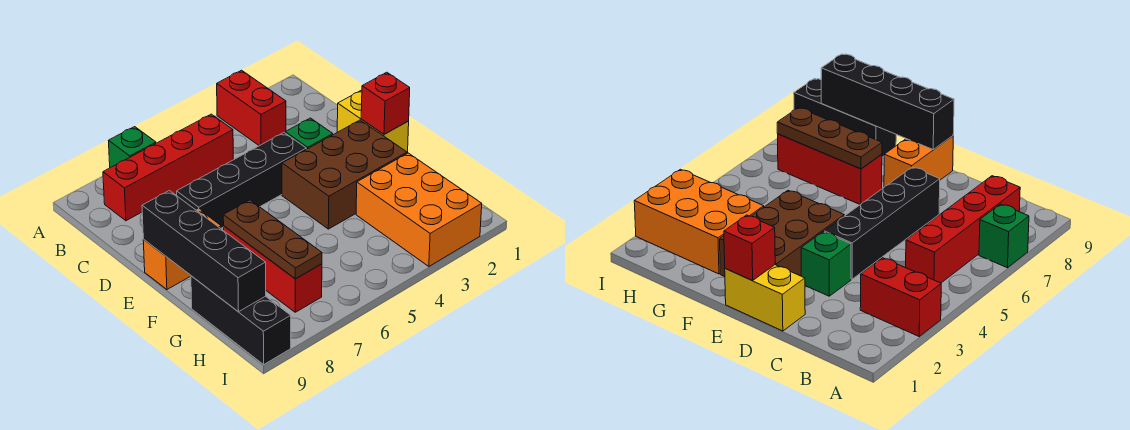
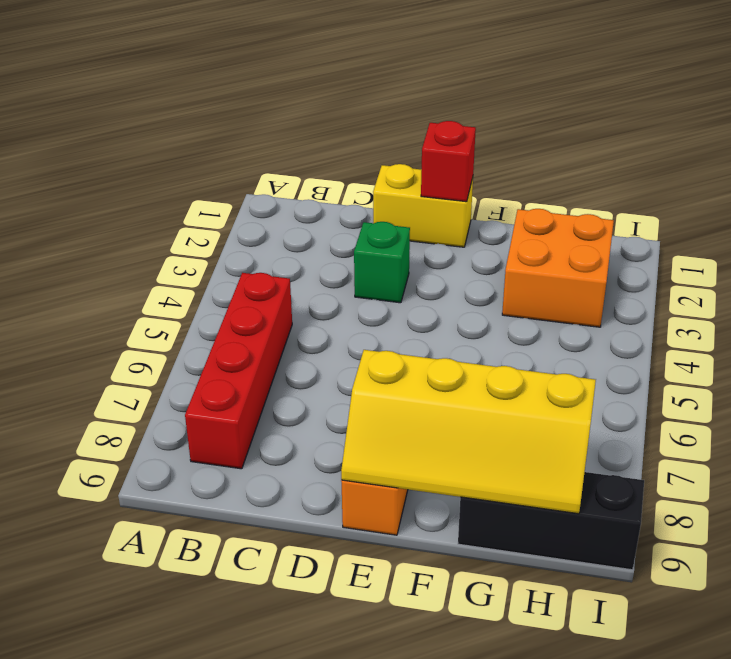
yellow slope E8:H9 level 2 top 8 -> black brick E9:H9 level 2
orange brick G2:H3 level 1 -> orange brick G2:I3 level 1
none -> red brick A3:B3 level 1
none -> green brick A7 level 1
none -> black brick D4:D7 level 1

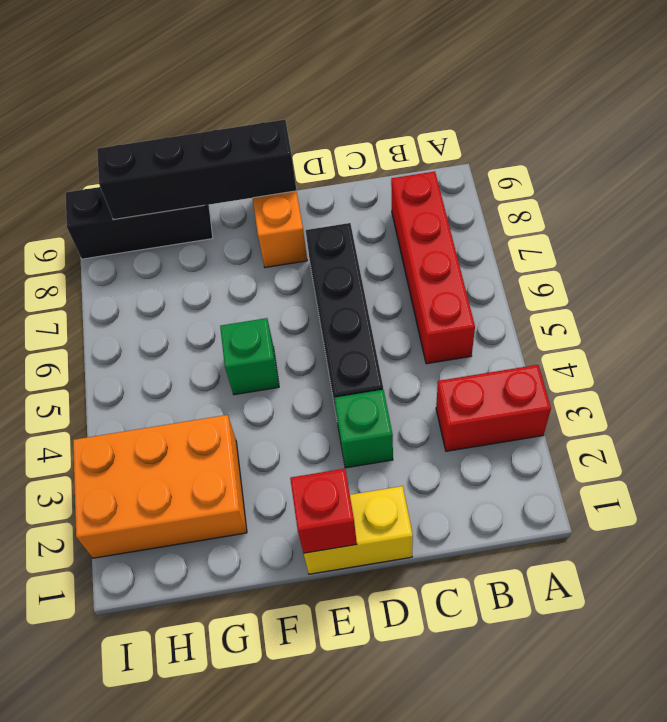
green brick F5 level 1 -> green brick A7 level 1
none -> brown brick E2:F4 level 1
none -> red brick F7:H7 level 1
none -> brown plate F7:H7 level 2

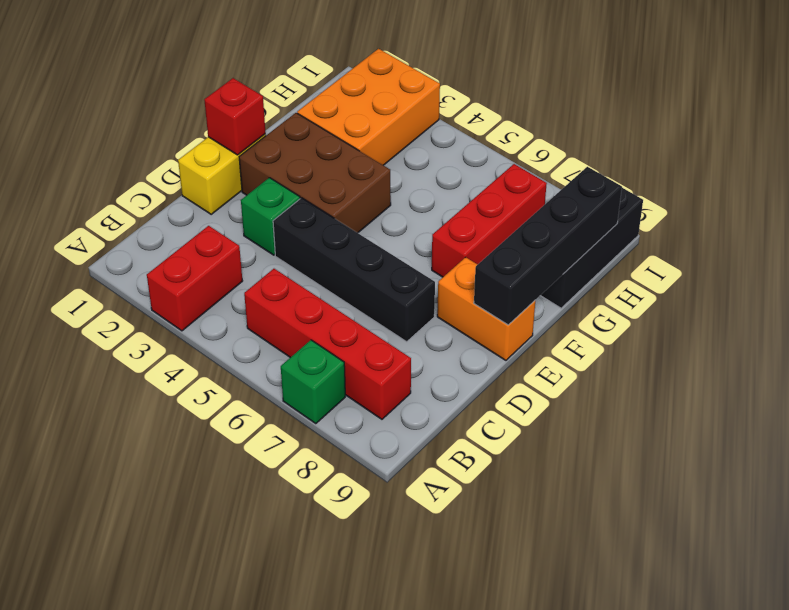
none -> brown plate F7:H7 level 2

